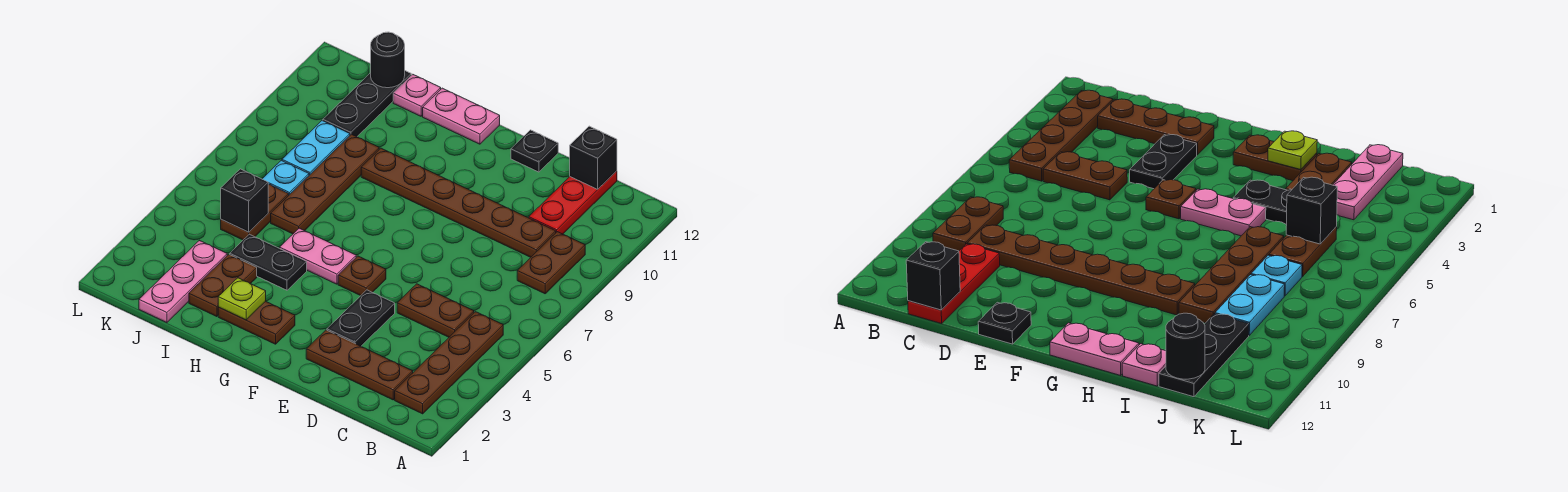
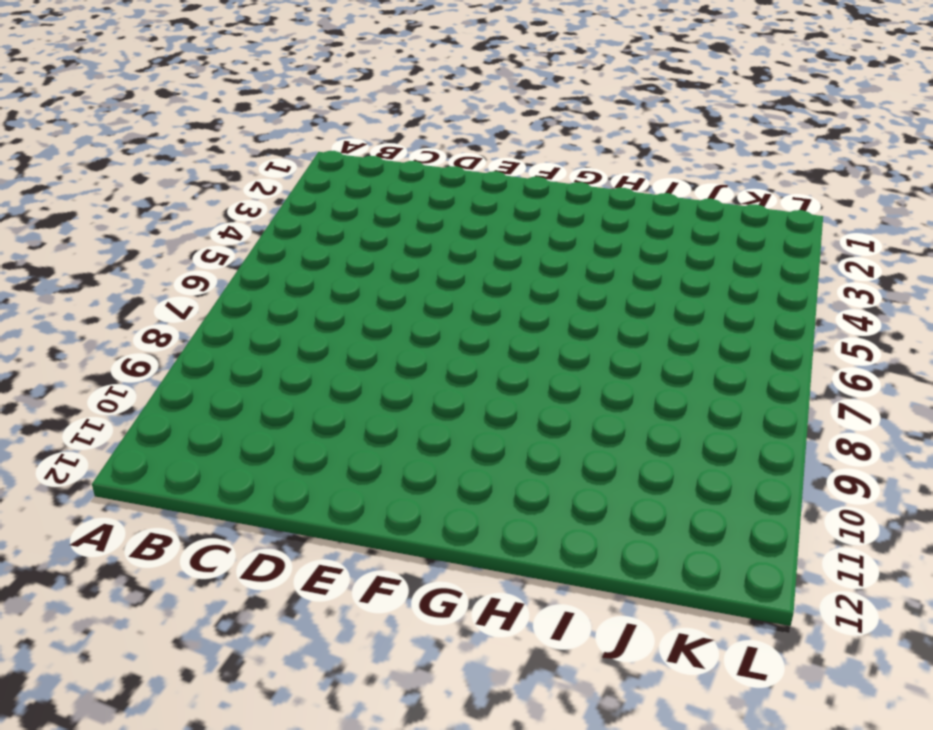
none -> brown plate B2:B5 level 1
none -> brown plate B8:B9 level 1
none -> brown plate C2:E2 level 1

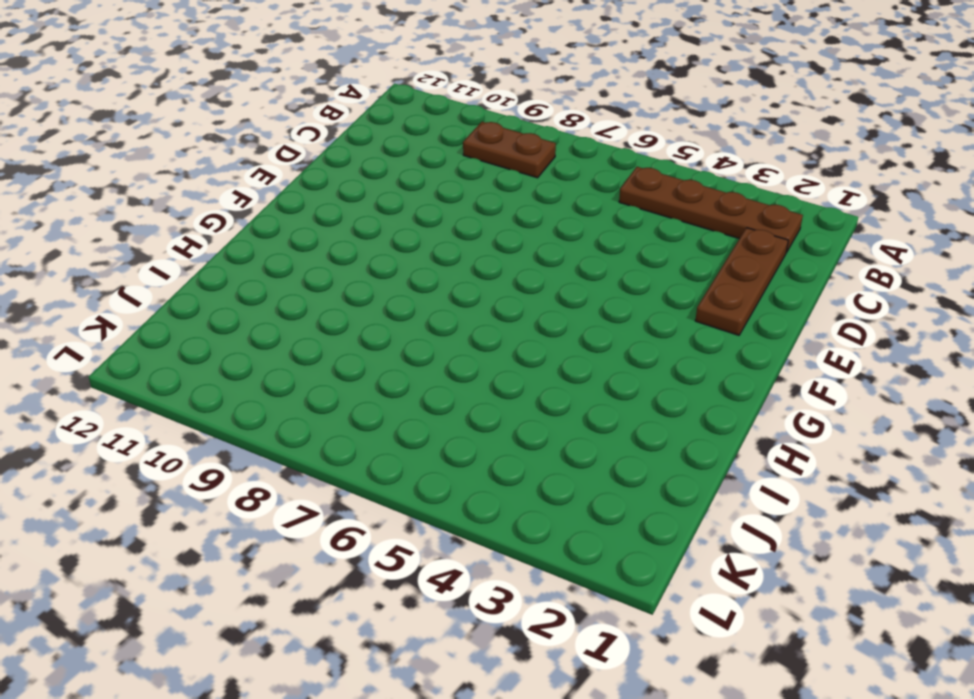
none -> brown plate C5:D5 level 1
none -> brown plate C9:H9 level 1
none -> red plate C10:C12 level 1

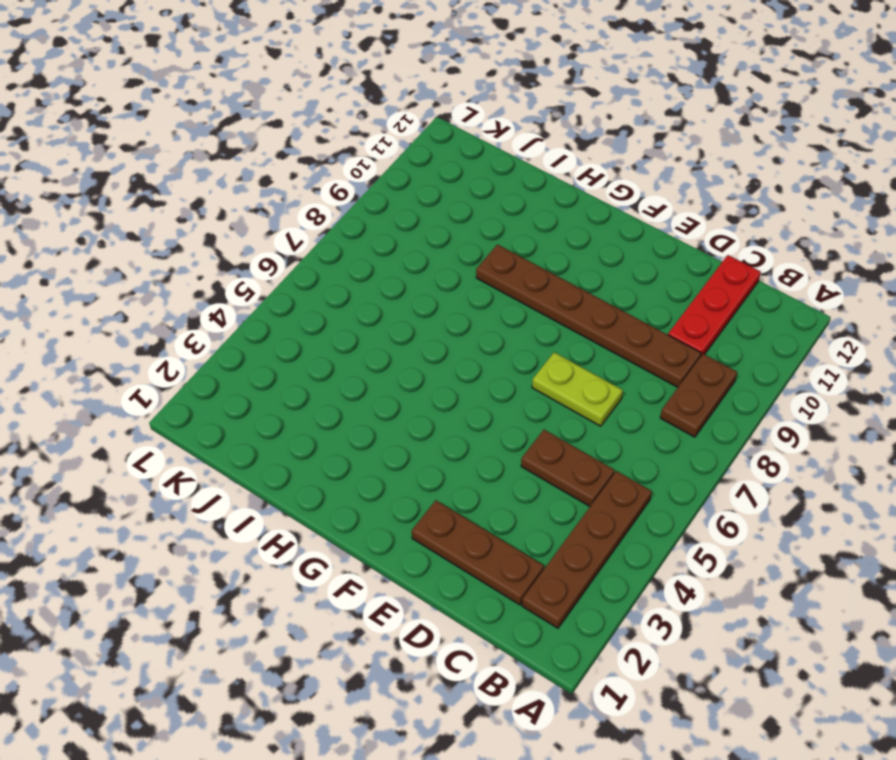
lime plate D7:E7 level 1 -> none
none -> black plate E3:E4 level 1
none -> black plate E12 level 1
none -> brown plate F5 level 1

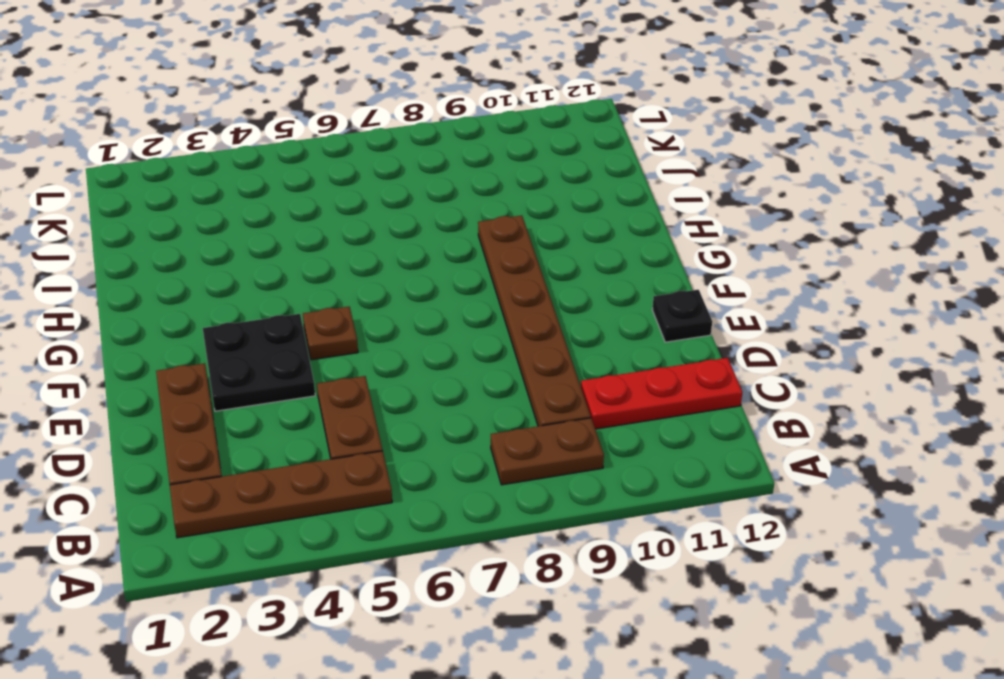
black plate E3:F4 level 1 -> black plate E3:E4 level 1
none -> brown plate G2:H2 level 1
none -> pink plate G5:H5 level 1
none -> pink plate G12:H12 level 1

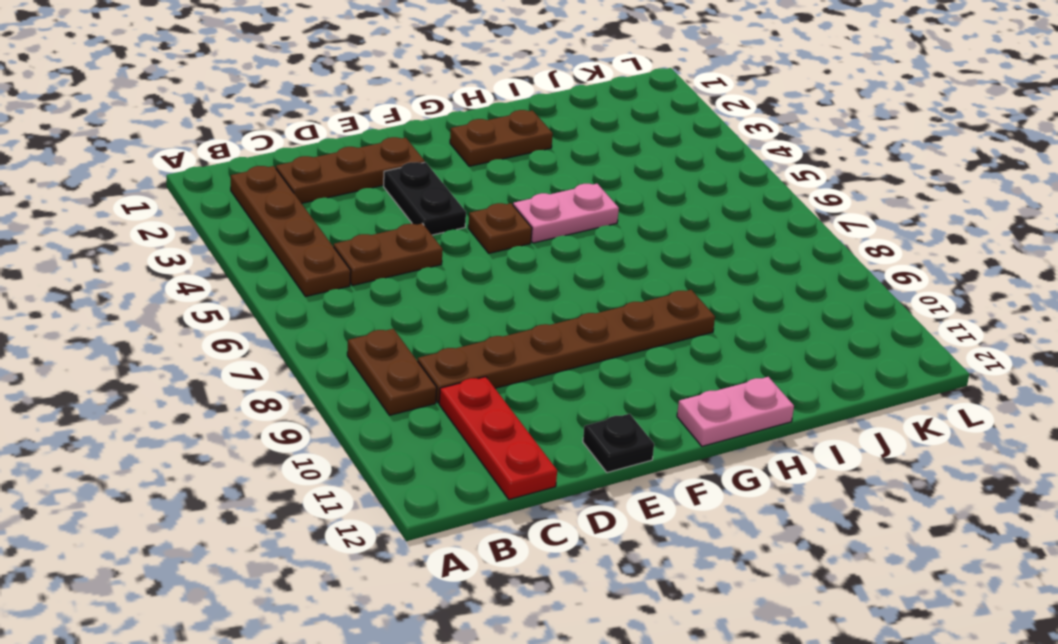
none -> black plate H4:I4 level 1
none -> brown plate I2:I3 level 1
none -> brown plate I6:I9 level 1

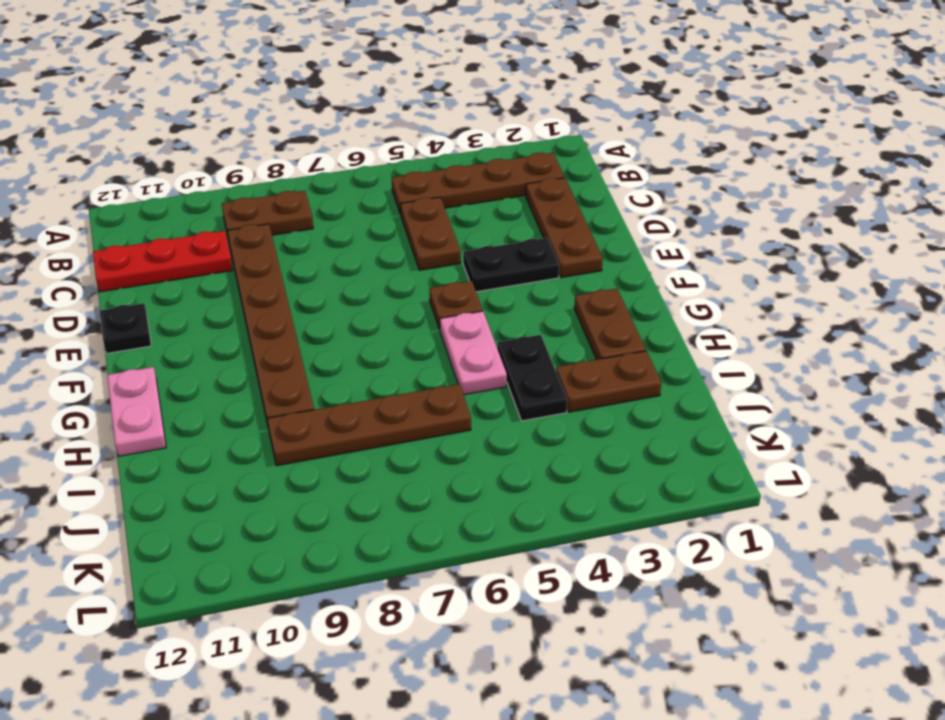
none -> pink plate I12 level 1
none -> pink plate J1:J3 level 1
none -> brown plate J5:J6 level 1

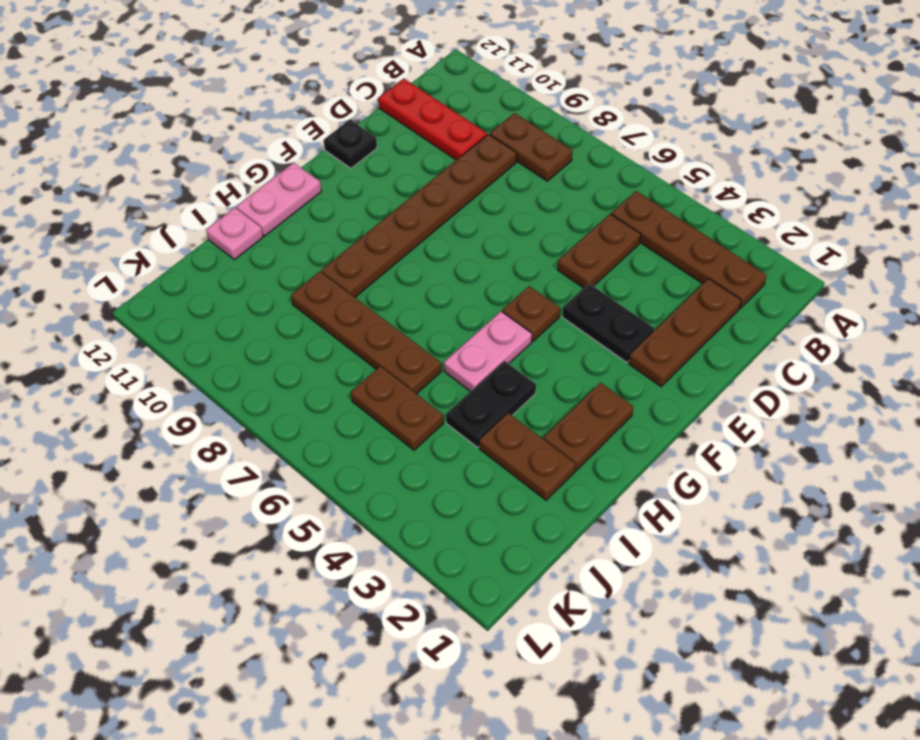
none -> pink plate J1:J3 level 1
none -> cyan plate J7 level 1
none -> cyan plate J8:J9 level 1

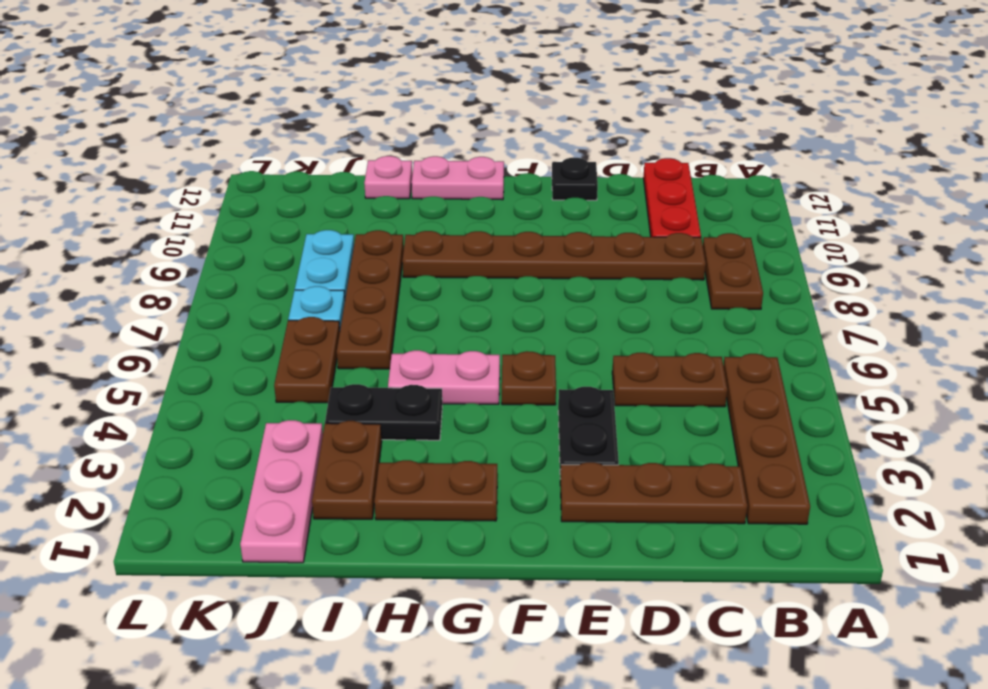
none -> black plate J10:J12 level 1
none -> black brick C12 level 2
none -> lime plate H2 level 2

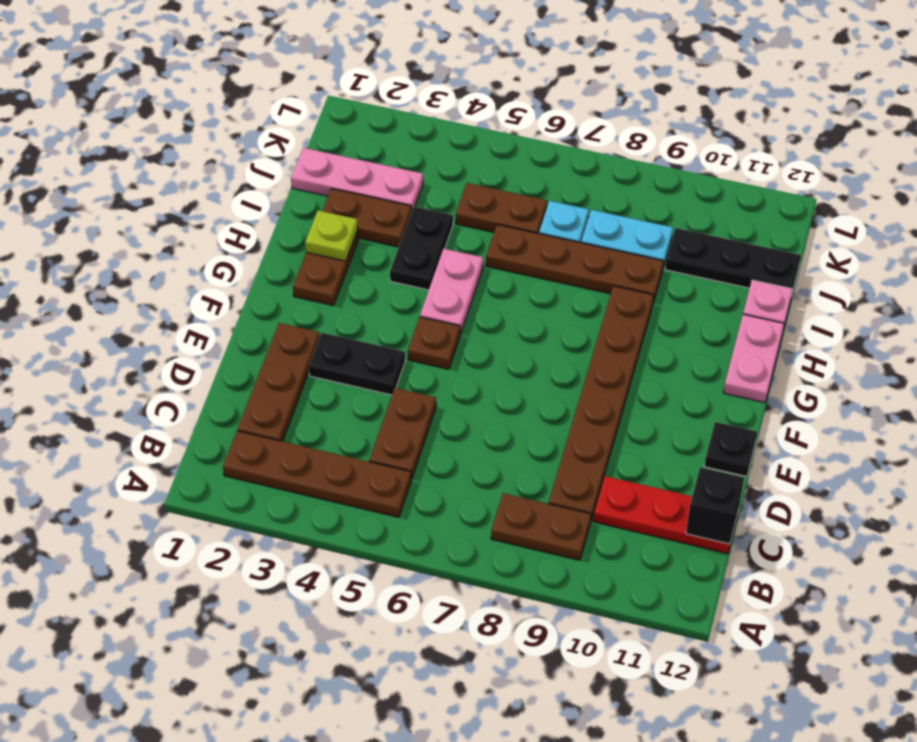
none -> black brick J5 level 2
none -> black round brick J12 level 2

